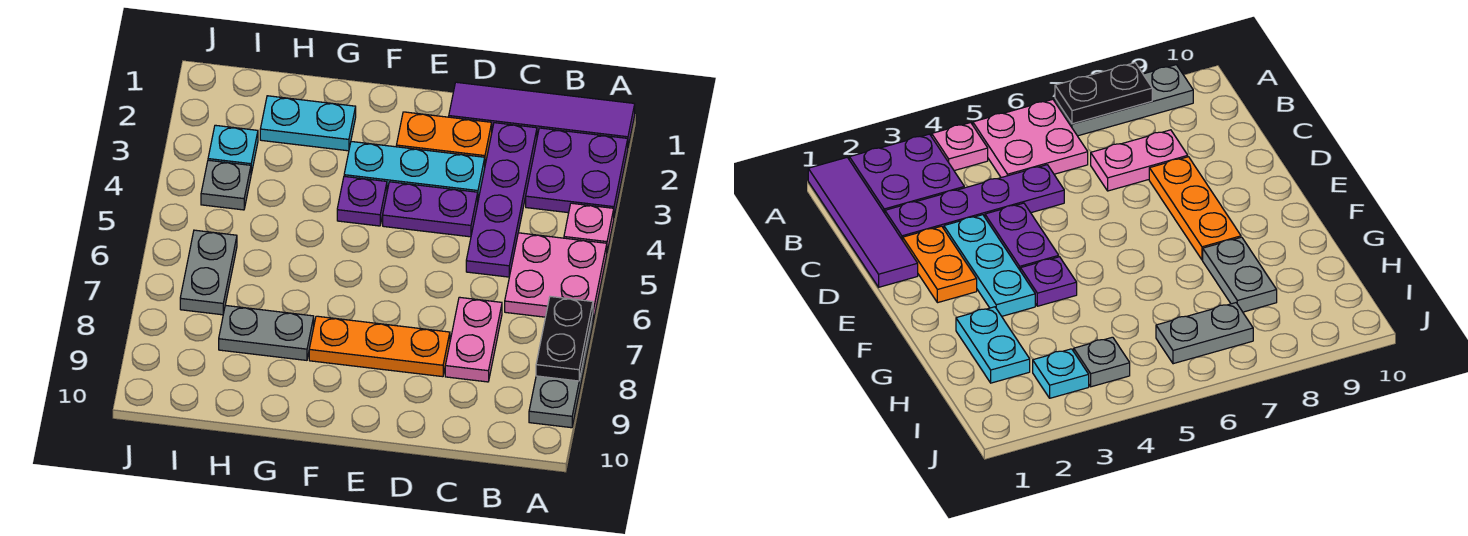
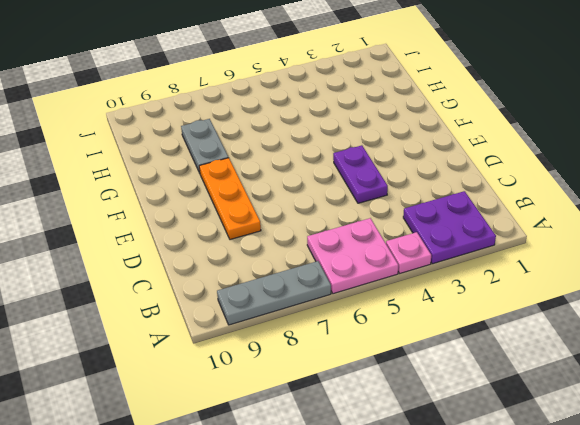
none -> purple tile A1:D1 level 1
none -> purple plate C2:C5 level 1
none -> pink plate C7:C8 level 1

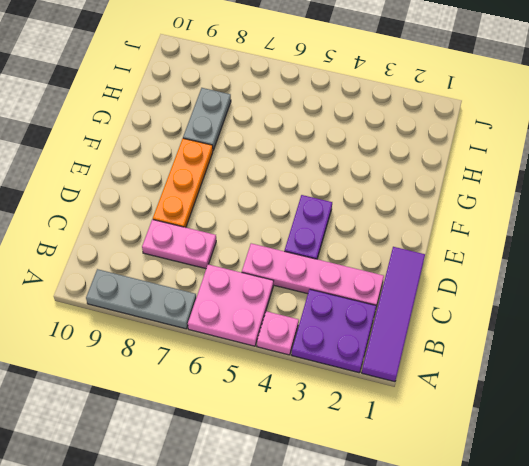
pink plate C2:C5 level 1 -> purple plate C2:C5 level 1
none -> orange plate D2:E2 level 1
none -> cyan plate D3:F3 level 1
none -> purple plate F4 level 1

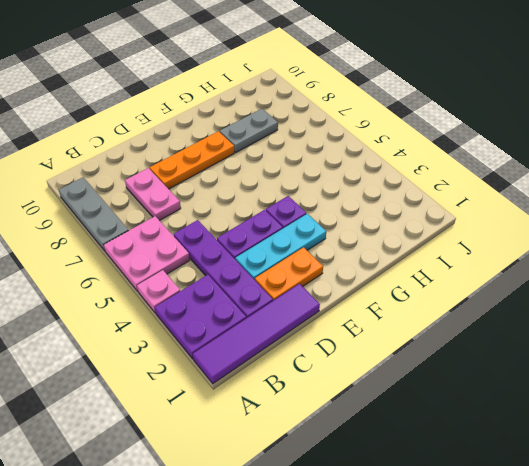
none -> cyan plate G2:H2 level 1
none -> cyan plate I3 level 1
none -> grey plate I4 level 1

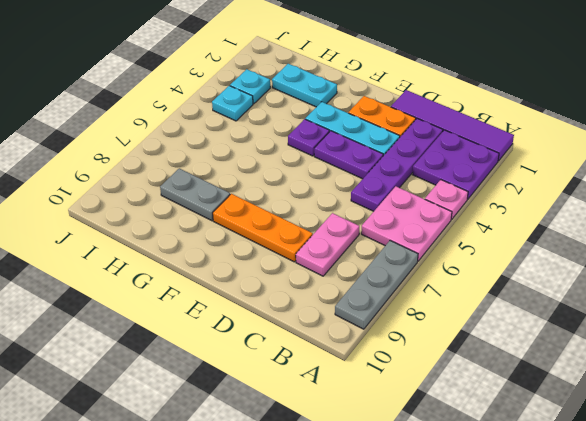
cyan plate I4 level 1 -> grey plate I4 level 1
none -> grey plate I6:I7 level 1
none -> black plate A7:A8 level 2

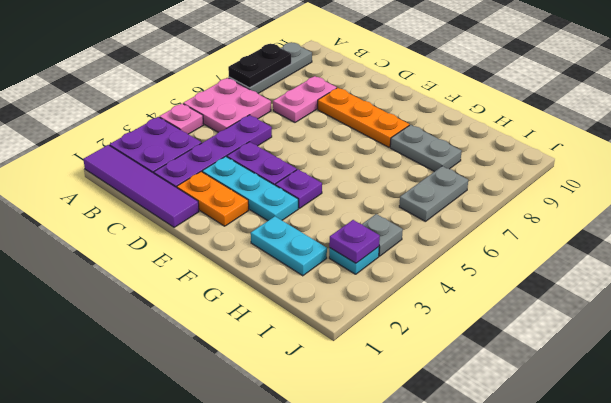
purple plate I3 level 2 -> none

